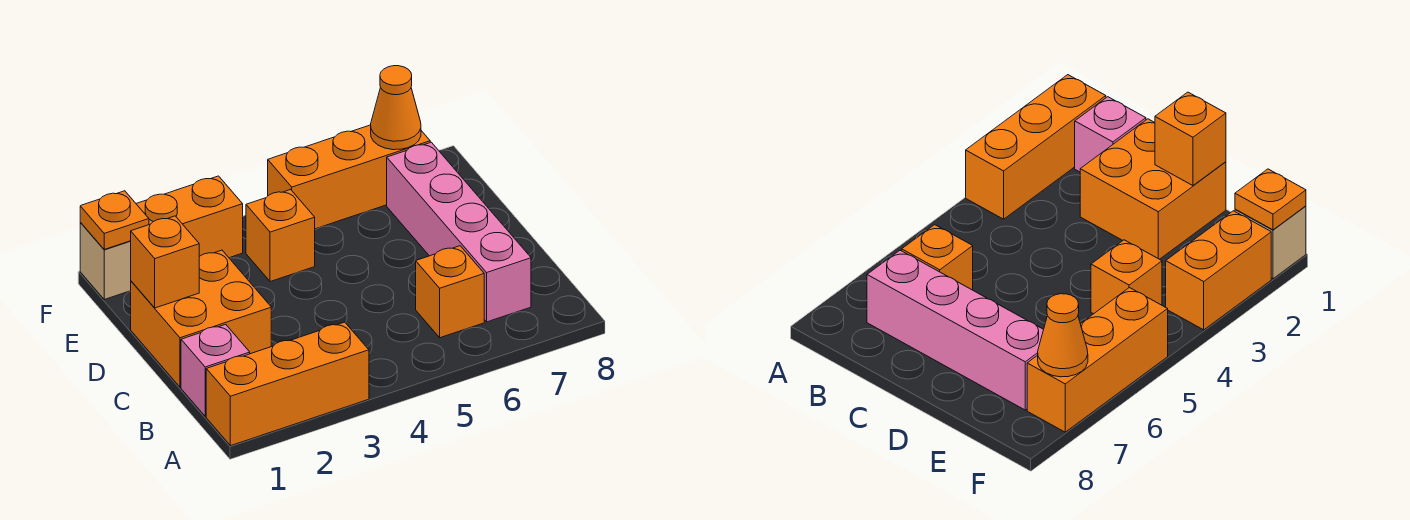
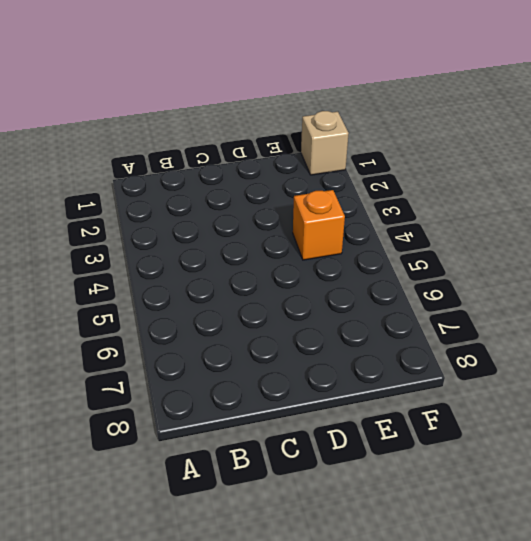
none -> orange brick A1:A3 level 1
none -> pink brick B1 level 1
none -> orange brick B6 level 1

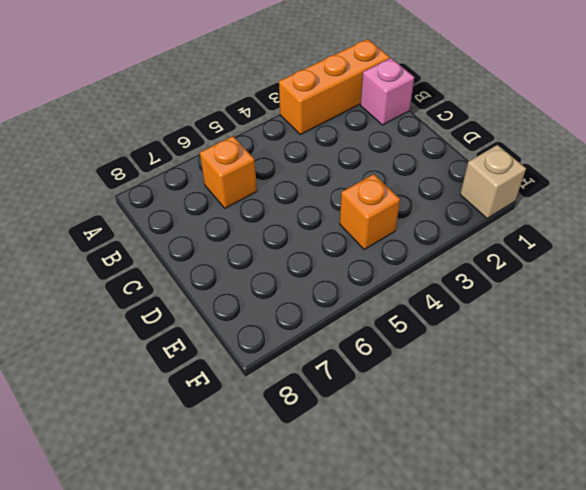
none -> pink brick B7:E7 level 1
none -> orange brick C1:D2 level 1
none -> orange brick F2:F3 level 1

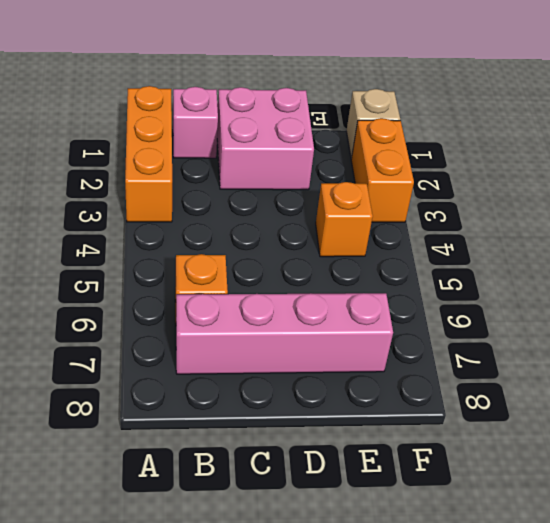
pink brick C1:D2 level 1 -> orange brick C1:D2 level 1
none -> orange brick F5:F7 level 1
none -> orange brick D1 level 2
none -> orange plate F1 level 2

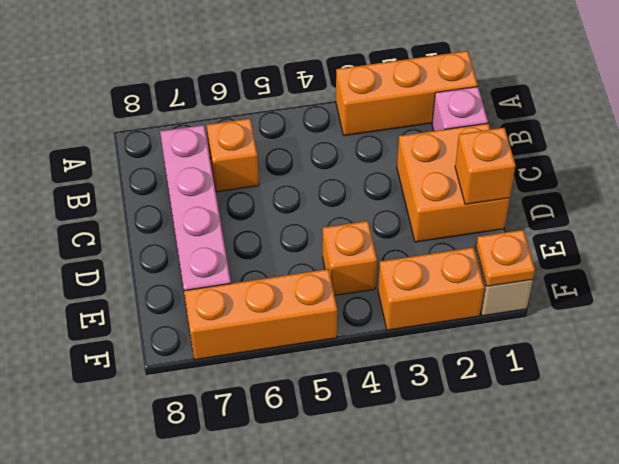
none -> orange cone F7 level 2

